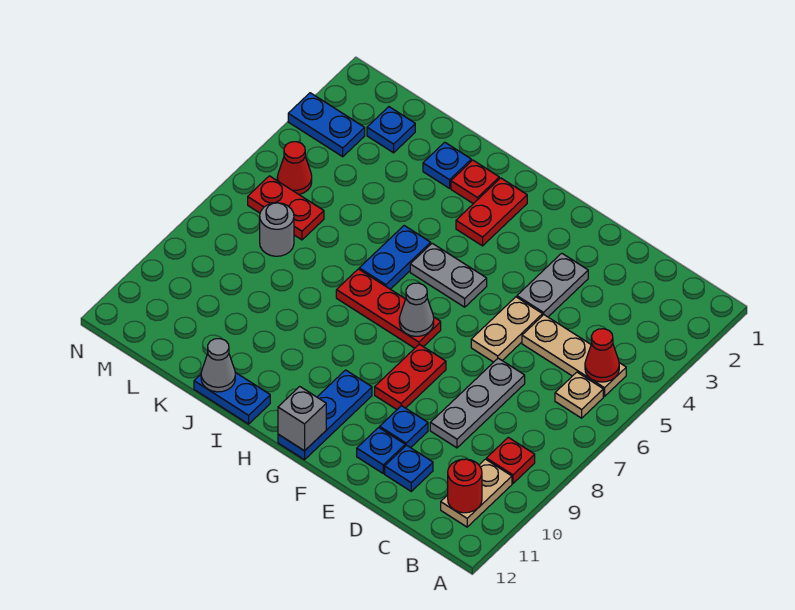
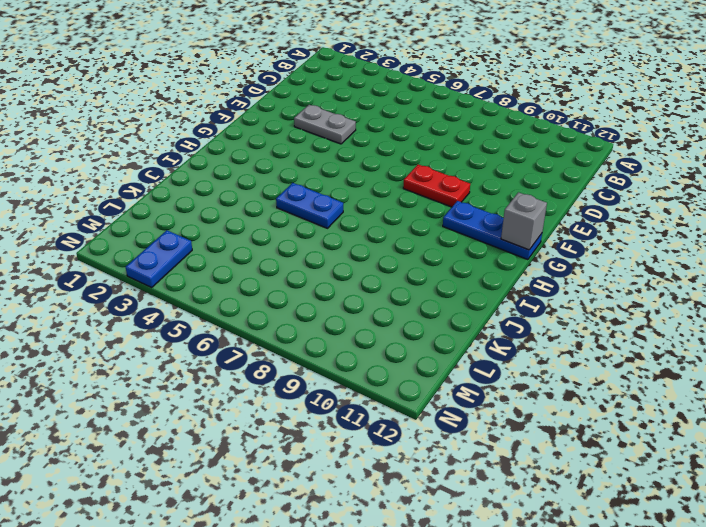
none -> tan plate B5:D5 level 1
none -> tan plate B6 level 1
none -> red plate B9 level 1

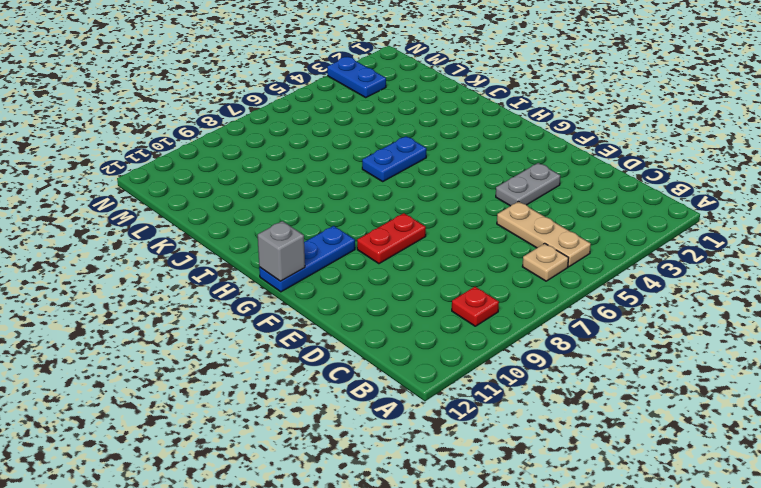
none -> tan plate B10:B11 level 1
none -> grey plate D7:D9 level 1
none -> blue plate D11 level 1

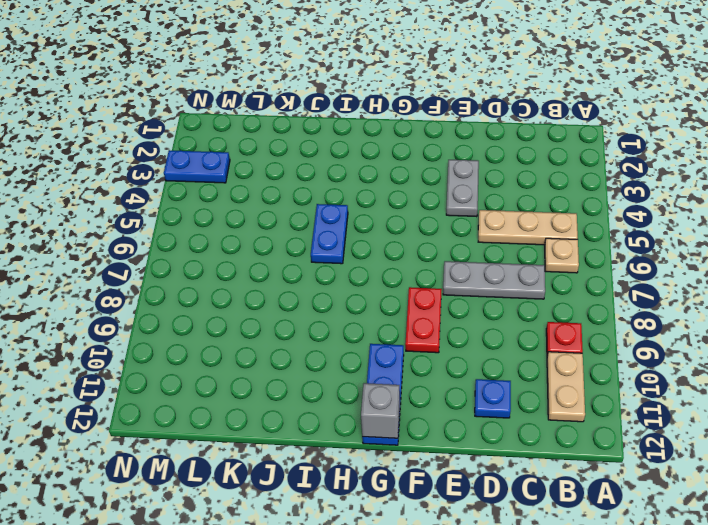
grey plate C7:E7 level 1 -> grey plate D7:D9 level 1
none -> tan plate E5:E6 level 1
none -> blue plate E10 level 1
none -> blue plate E11 level 1

